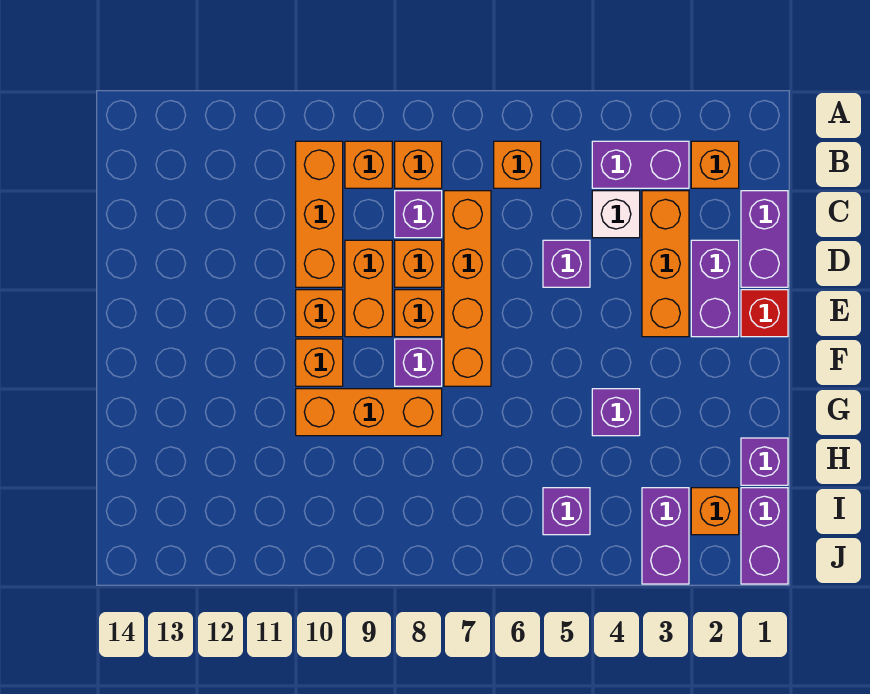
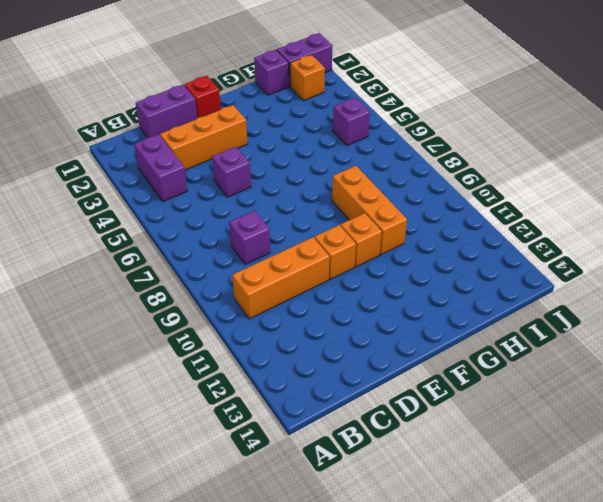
none -> orange brick B2 level 1
none -> orange brick B6 level 1
none -> orange brick B8 level 1

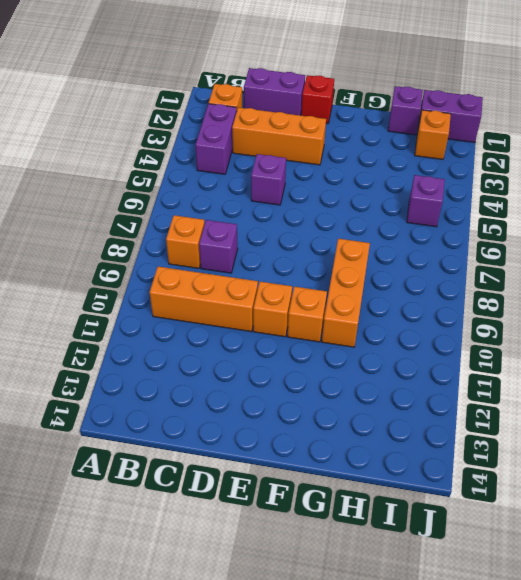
none -> orange brick B6 level 1
none -> orange brick B9 level 1
none -> white brick C4 level 1

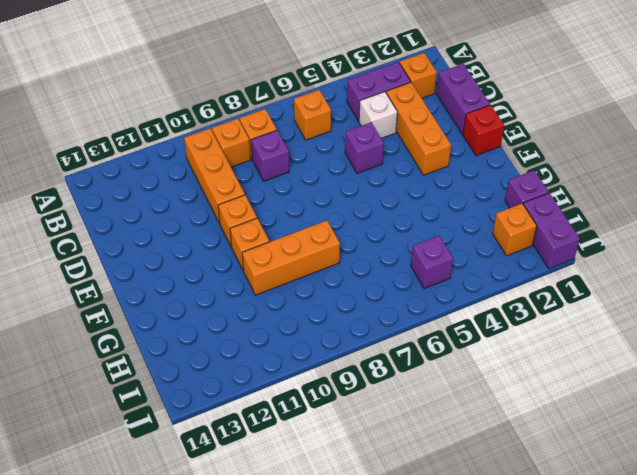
none -> orange brick C7:F7 level 1
none -> purple brick D2:E2 level 1
none -> orange brick D8 level 1

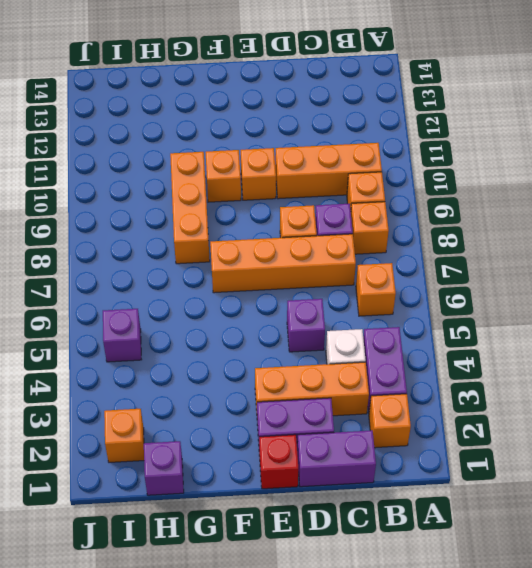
none -> orange brick D9:E9 level 1
none -> orange brick E8 level 1
none -> purple brick F8 level 1

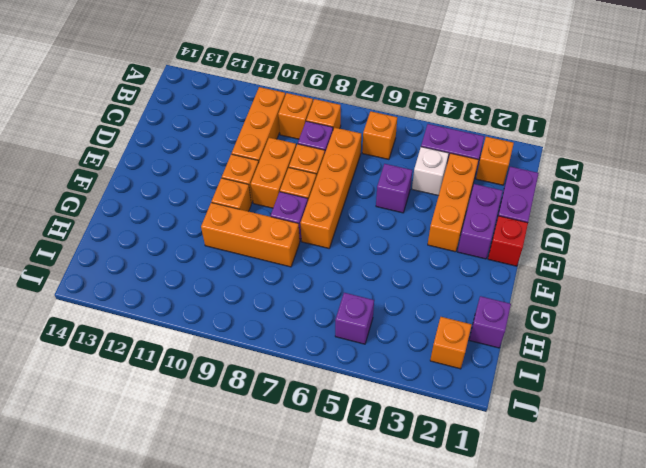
none -> purple brick G4 level 1
none -> purple brick I1:J1 level 1
none -> purple brick I3:J3 level 1

